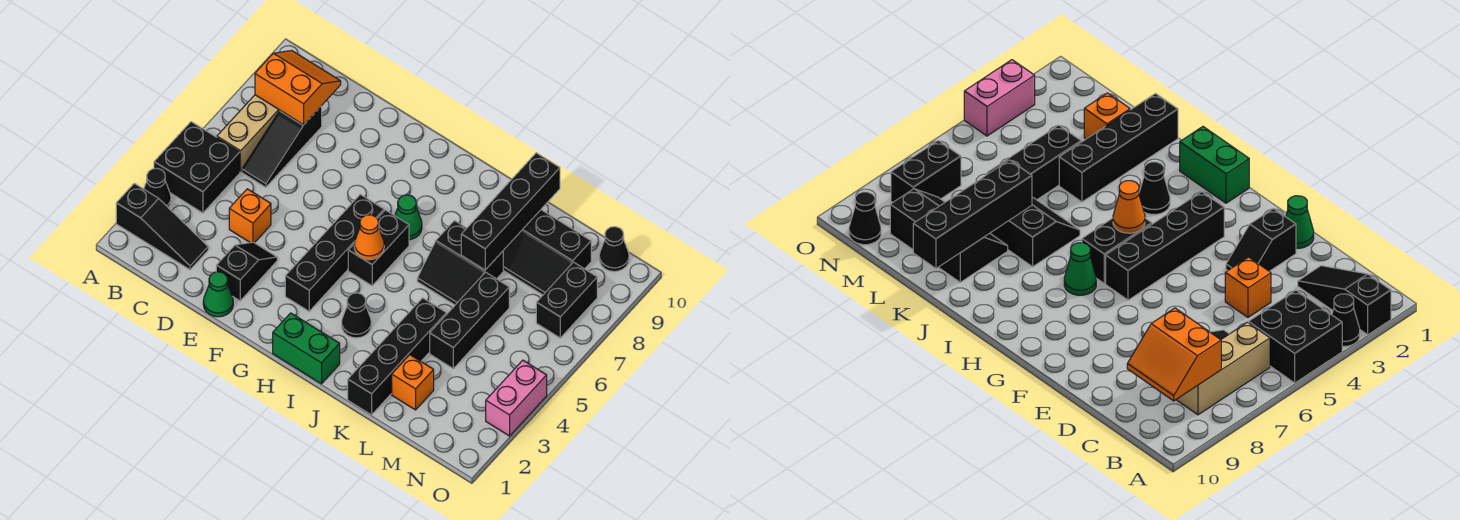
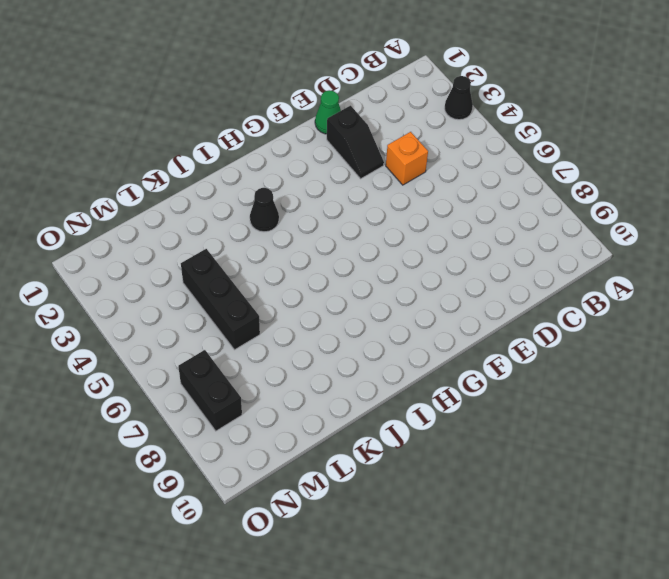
none -> black slope A2:C2 level 1 top A
none -> black brick A4:B5 level 1
none -> tan brick B6:B8 level 1

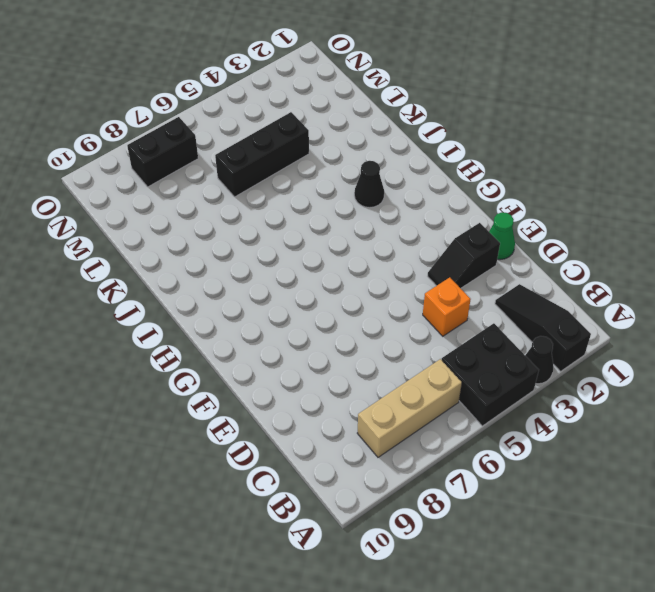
none -> black slope C6:C8 level 1 top 8
none -> black brick G3:G6 level 1
none -> green brick H1:I1 level 1

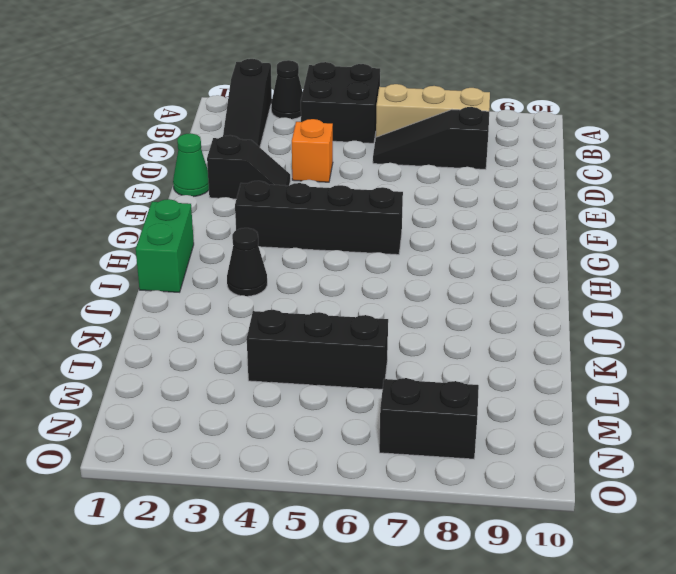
none -> black brick H5:H6 level 1
none -> green cone H7 level 1
none -> black slope J6:K7 level 1 top 7

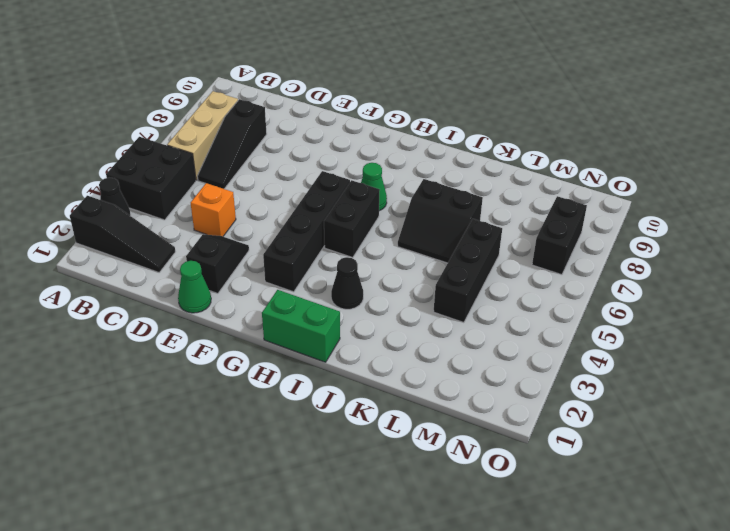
none -> black brick K1:K4 level 1
none -> black slope K8:M9 level 1 top 9
none -> orange brick L2 level 1

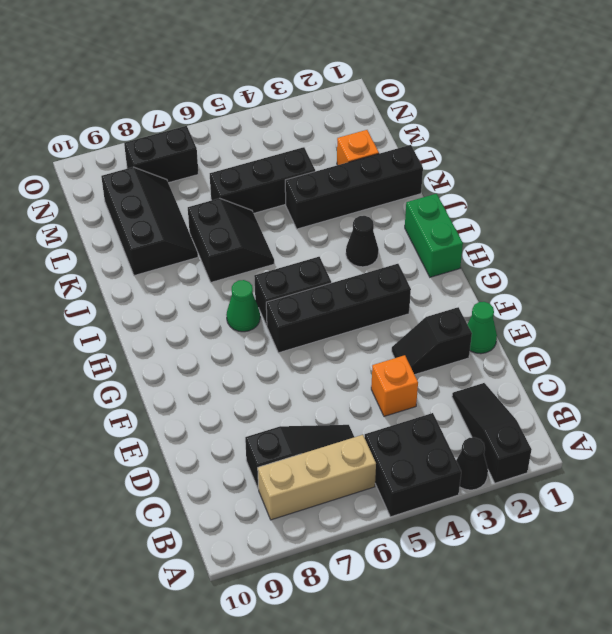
none -> black cone N10 level 1
none -> pink brick O3:O4 level 1
none -> orange slope B8:C9 level 2 top 8

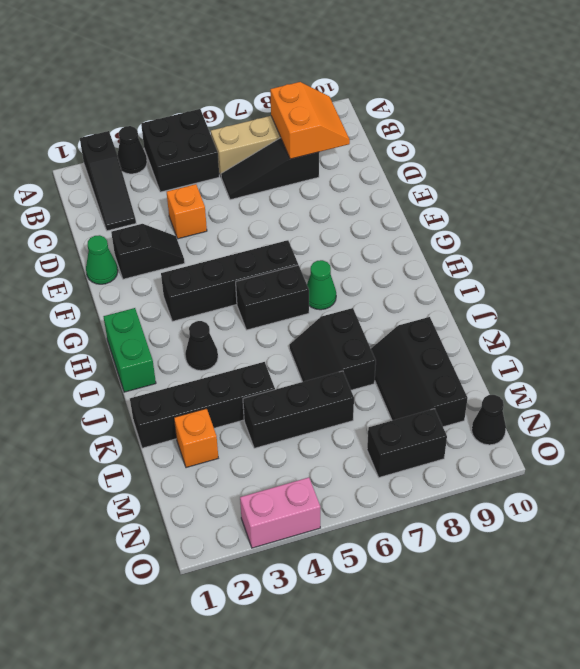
none -> orange cone H5 level 2
none -> black brick K7:K10 level 2

